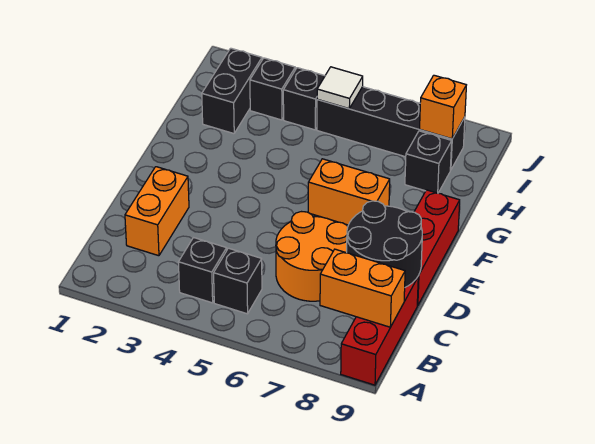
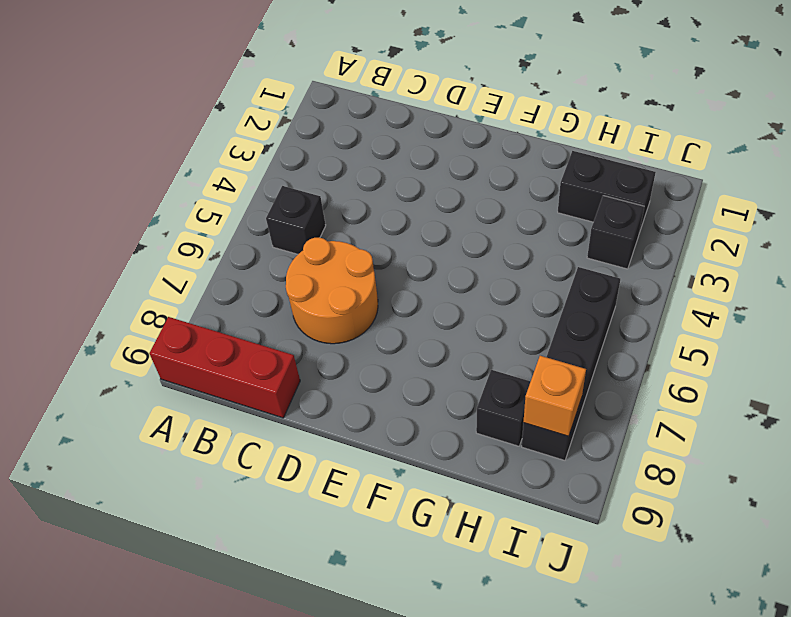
none -> black brick B4 level 1
none -> orange brick C2:D2 level 1
none -> red brick D9:F9 level 1

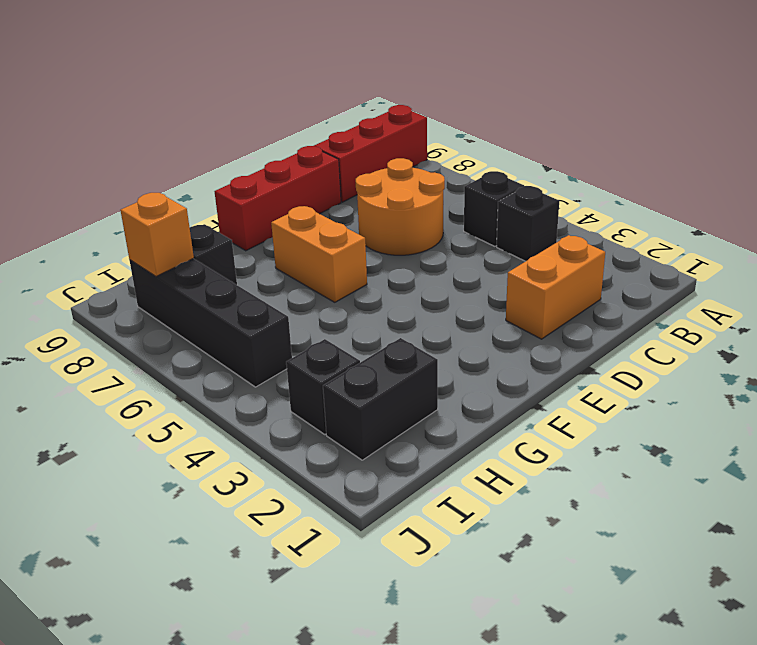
none -> black brick I4 level 1
none -> orange brick B8:B9 level 2
none -> black round brick C8:D9 level 2

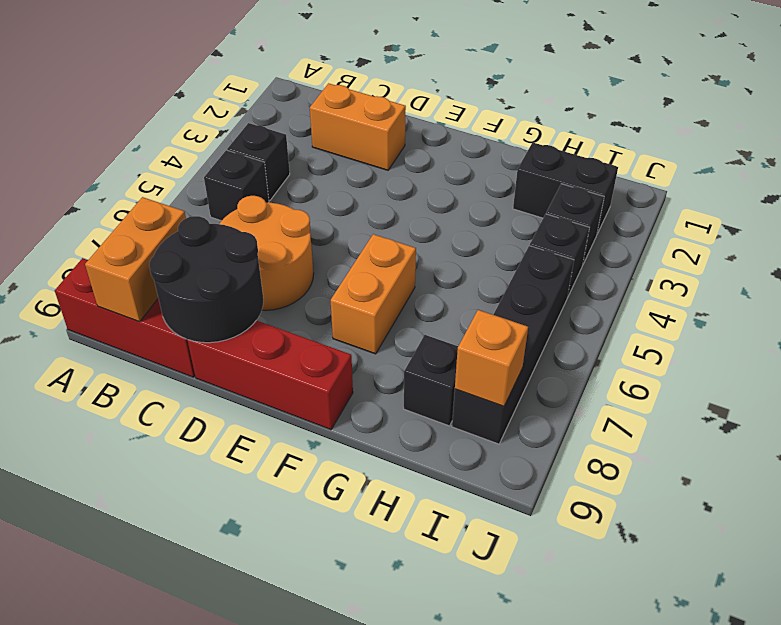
none -> white tile I5 level 2

